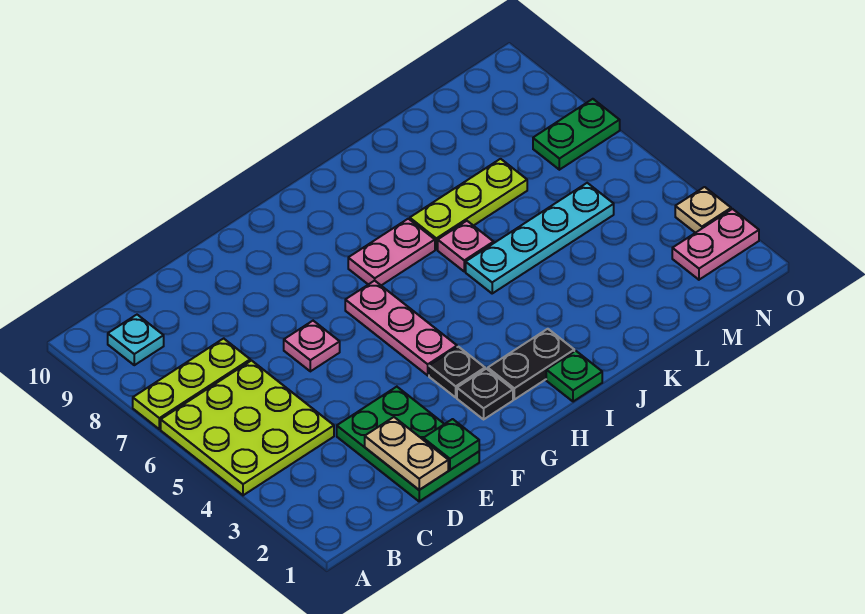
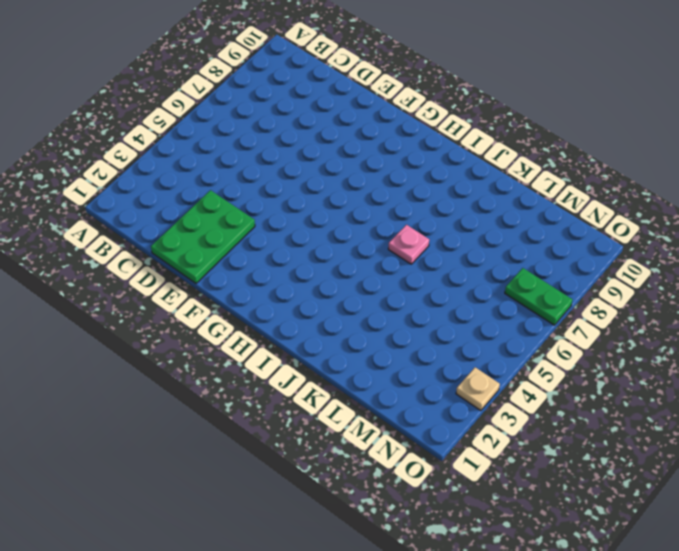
none -> lime plate A4:C6 level 1
none -> lime plate A7:C7 level 1
none -> cyan plate B9 level 1

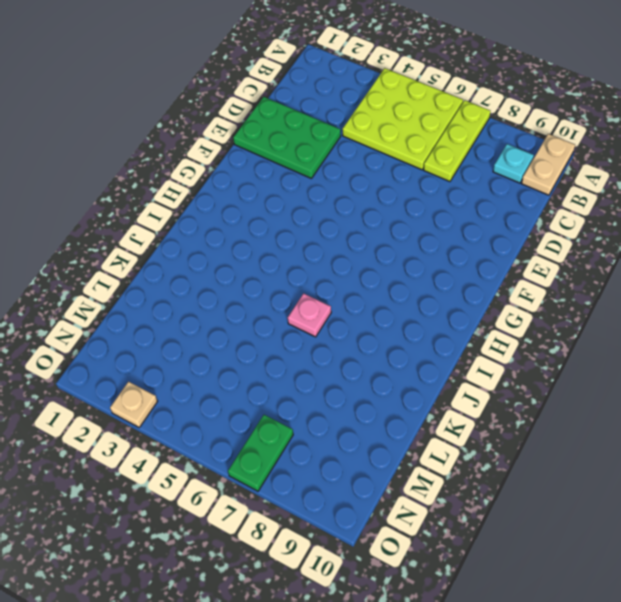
tan plate A10:B10 level 1 -> tan plate D1:D2 level 2
none -> pink plate E6 level 1
none -> black plate G2 level 1
none -> black plate G3 level 1

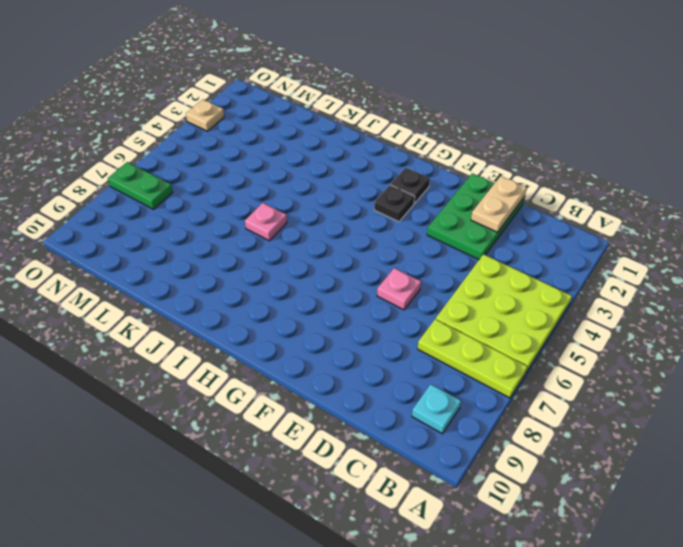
none -> pink plate G4:G6 level 1
none -> black plate H2:I2 level 1
none -> pink plate H7:I7 level 1

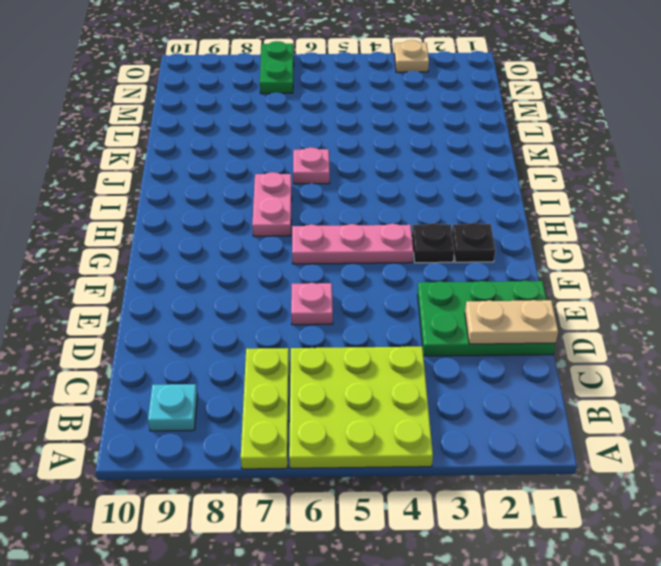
none -> black plate H2:I2 level 1
none -> green plate I1 level 1
none -> cyan plate J5:M5 level 1

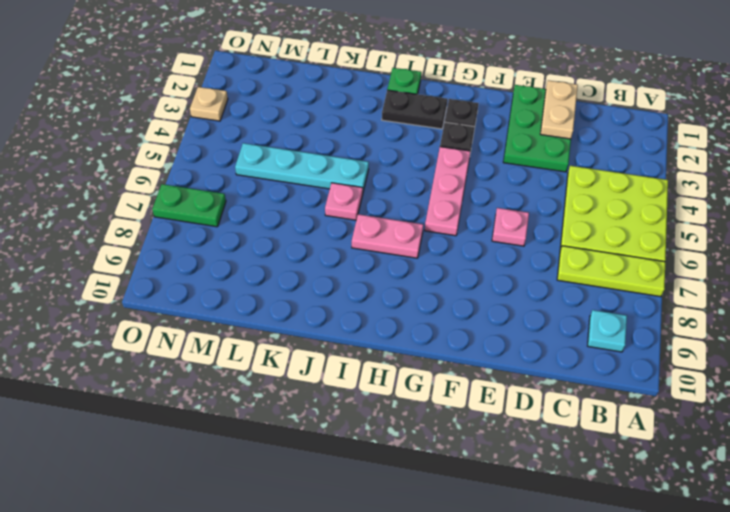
none -> lime plate J7:L7 level 1
none -> pink plate N2:O2 level 1
none -> green plate E1 level 2

